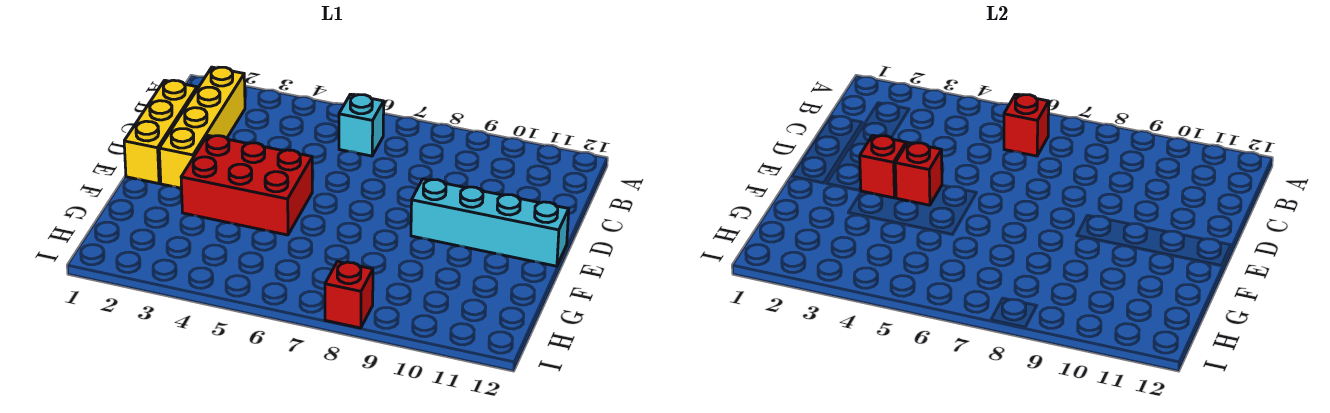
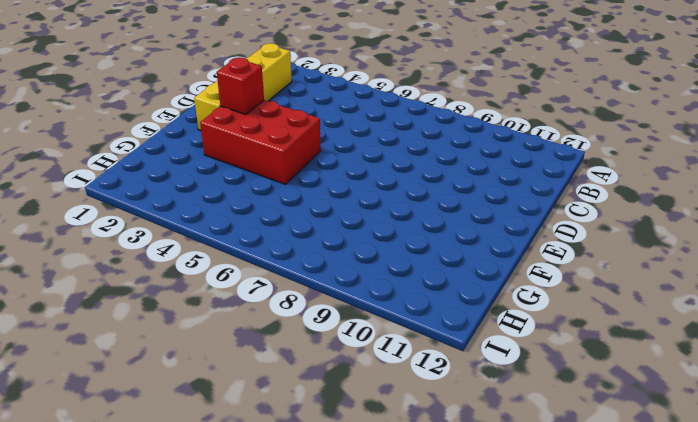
none -> cyan brick B6 level 1
none -> yellow brick C1:E1 level 1

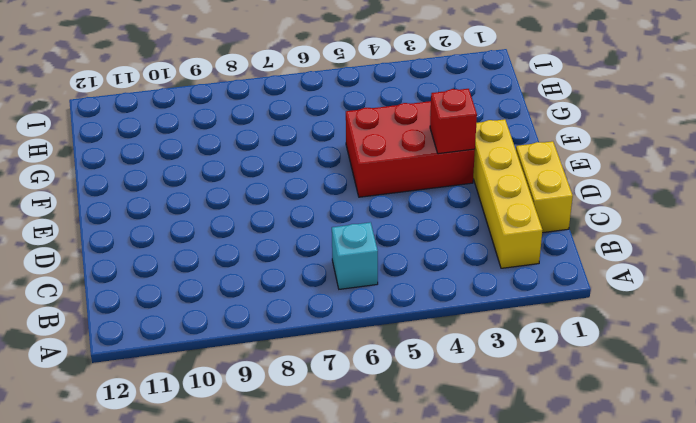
yellow brick C1:D1 level 1 -> yellow brick C1:E1 level 1
none -> cyan brick E9:E12 level 1
none -> red brick I8 level 1

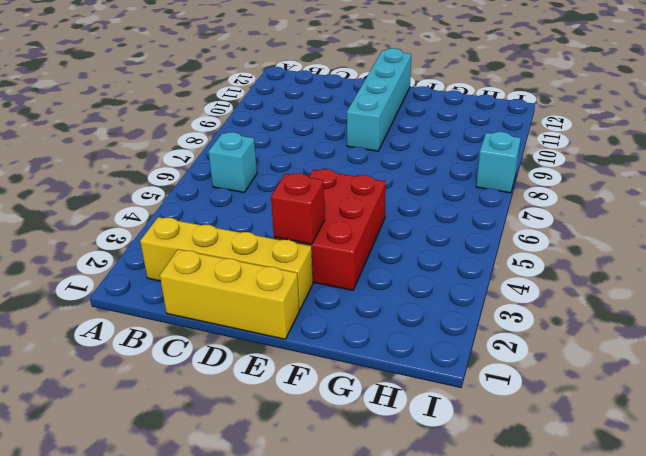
cyan brick I8 level 1 -> red brick I8 level 1
none -> red brick B6 level 2
none -> red brick E4 level 2

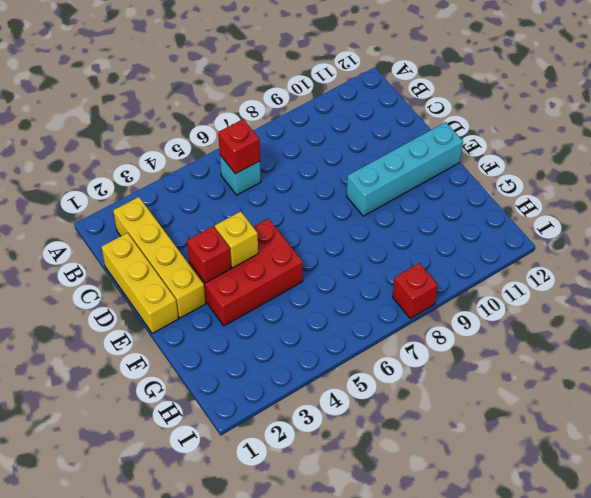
yellow brick E4 level 2 -> red brick E4 level 2

